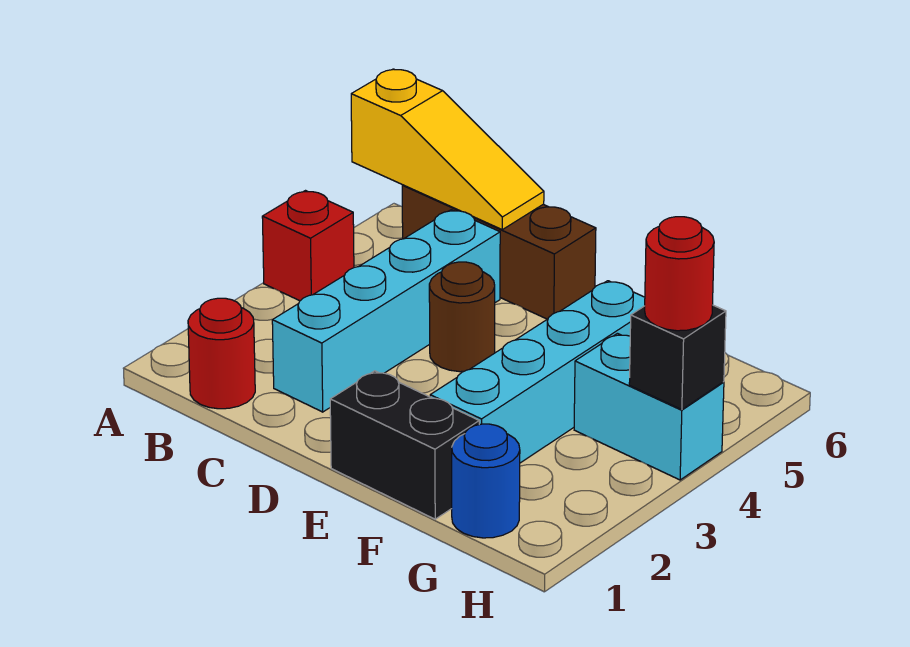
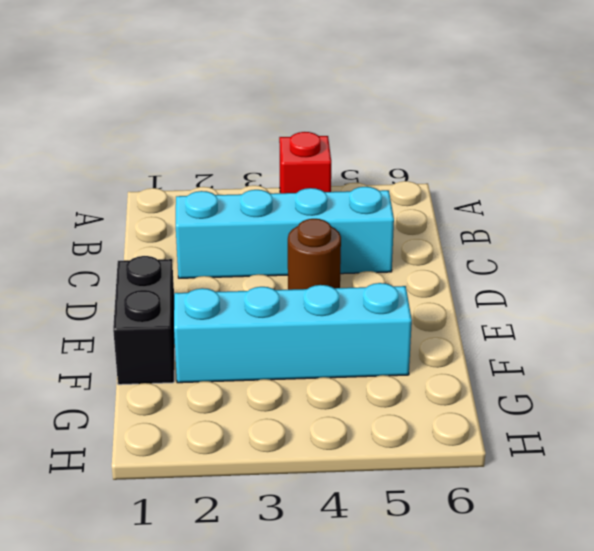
none -> red round brick B1 level 1
none -> brown brick B6:D6 level 1
none -> blue round brick G1 level 1

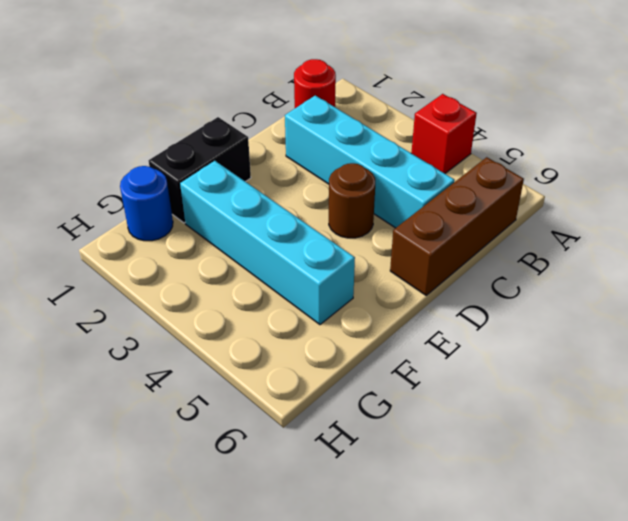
none -> cyan brick G4:H4 level 1
none -> yellow slope A6:C6 level 2 top A
none -> black brick H4 level 2

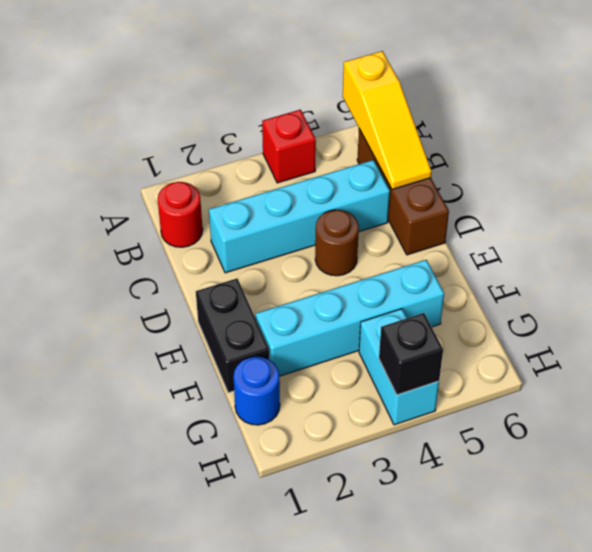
none -> red round brick H4 level 3

